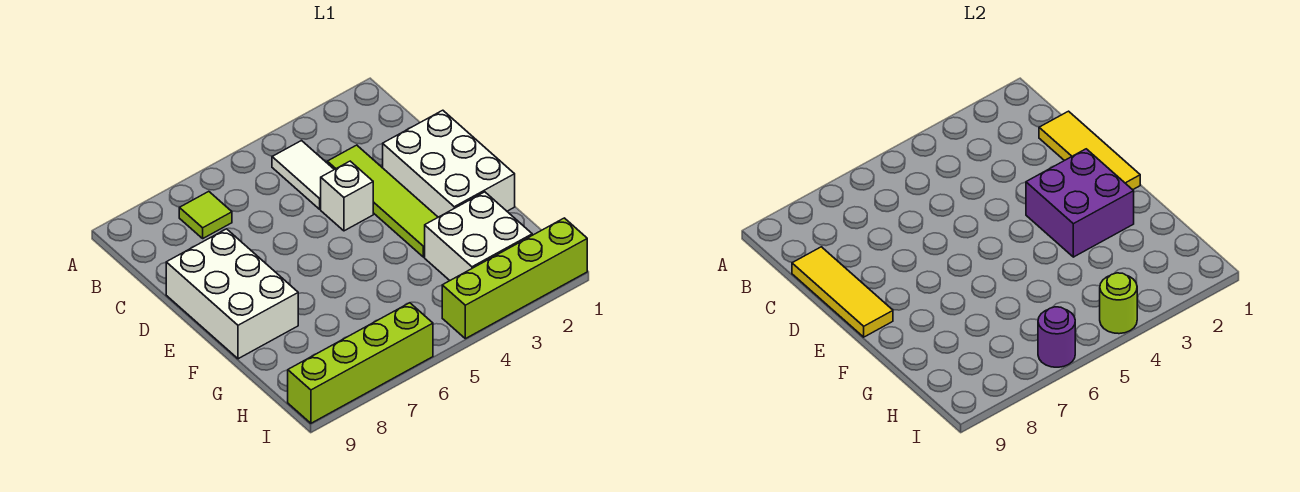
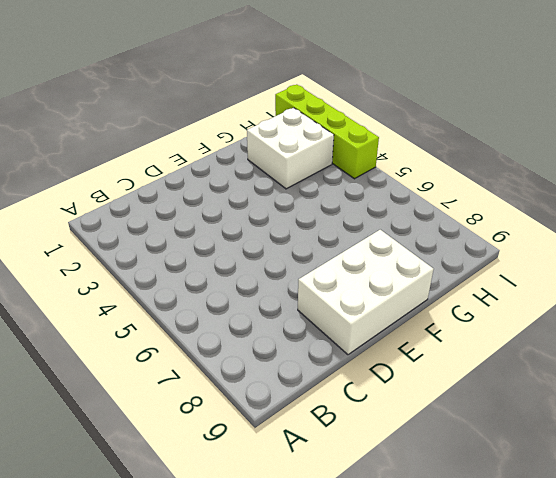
none -> white tile B4:C4 level 1
none -> lime tile B7 level 1
none -> lime tile C3:F3 level 1

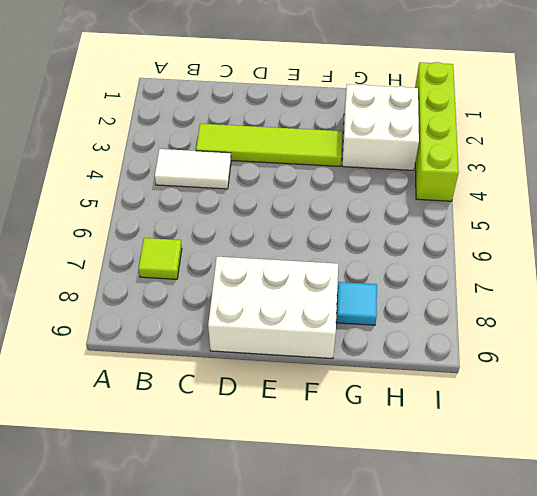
cyan tile G8 level 1 -> none
none -> white brick D1:F2 level 1
none -> white brick D4 level 1
none -> lime brick I6:I9 level 1

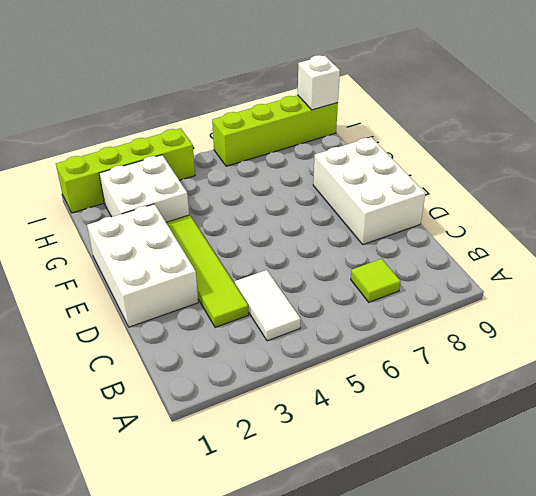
white brick I9 level 2 -> white brick D4 level 1
none -> yellow tile C1:E1 level 2
none -> yellow tile C9:E9 level 2
none -> purple brick E2:F3 level 2

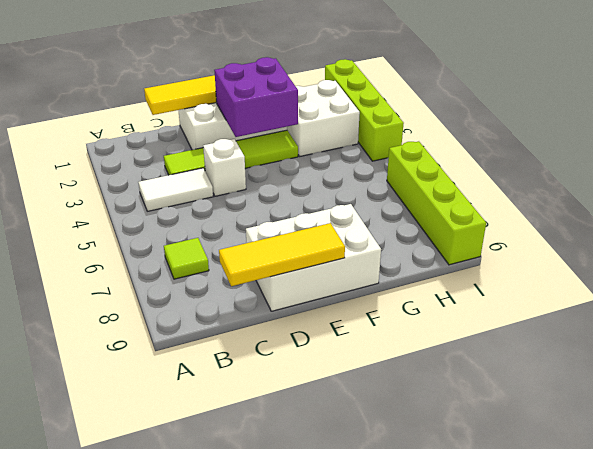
none -> lime round brick I4 level 2
none -> purple round brick I6 level 2

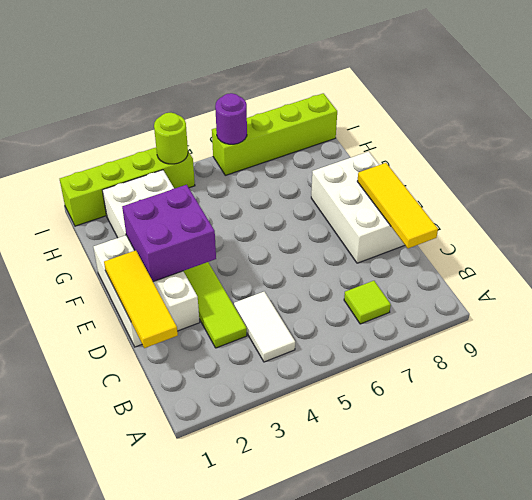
none -> white brick D4 level 1

